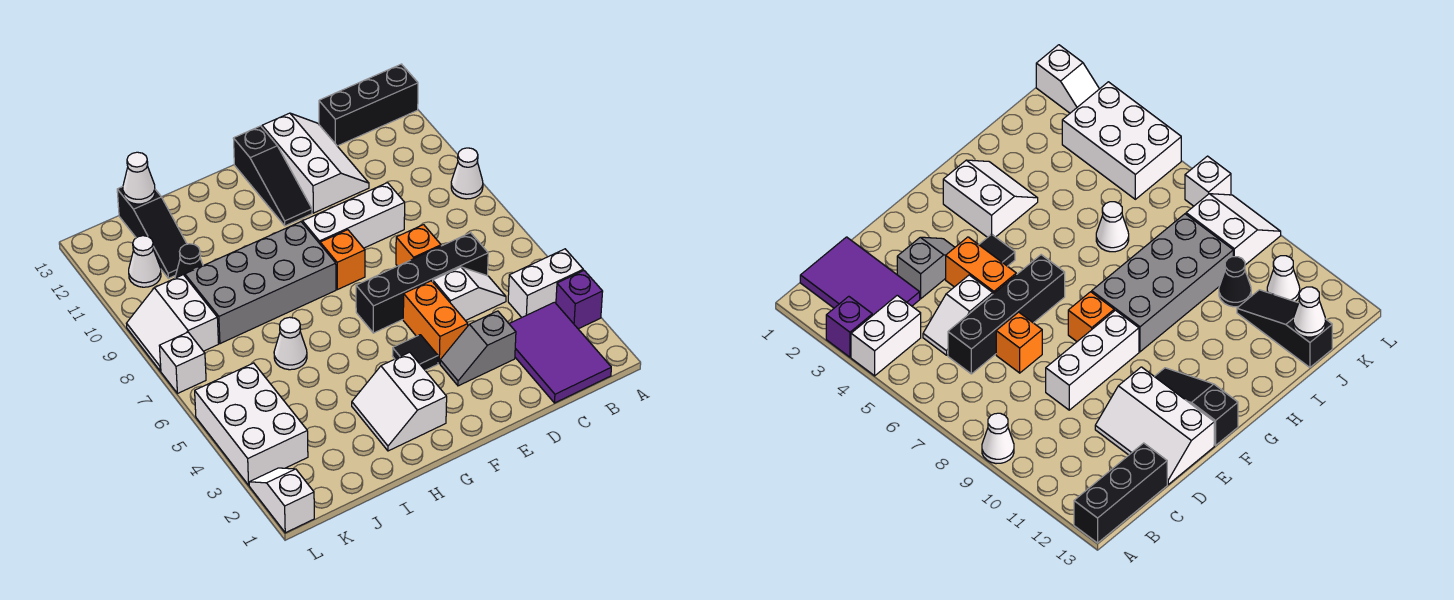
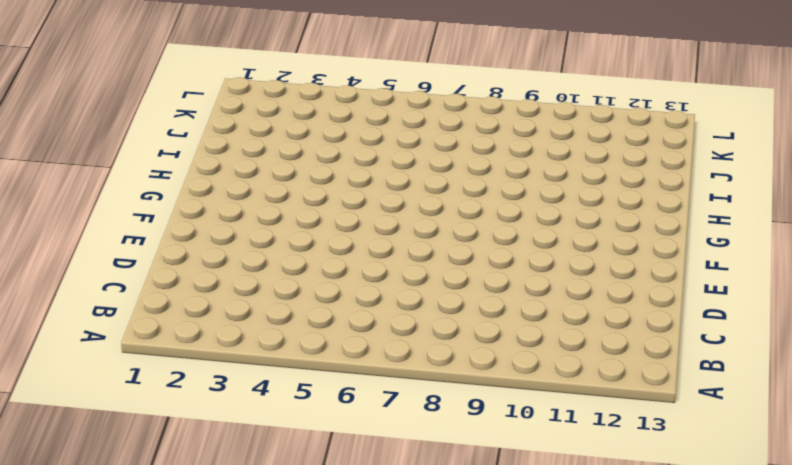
none -> purple brick A3 level 1
none -> white brick A4:B4 level 1
none -> white cone A9 level 1

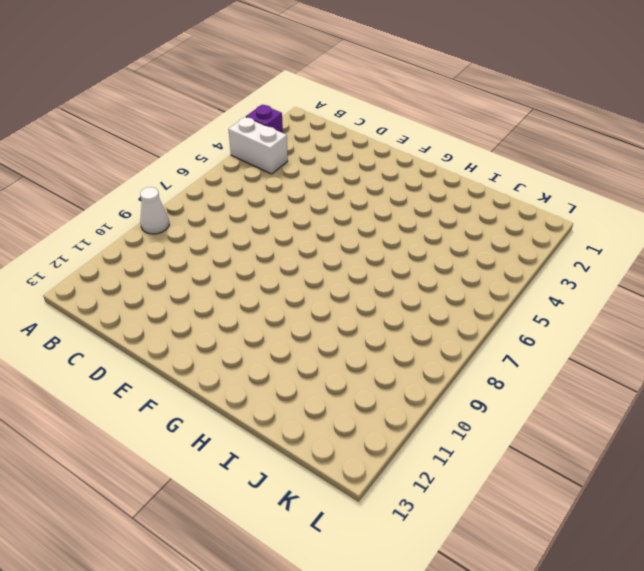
none -> black brick A13:C13 level 1
none -> purple tile B1:C3 level 1
none -> white slope C5:D5 level 1 top D

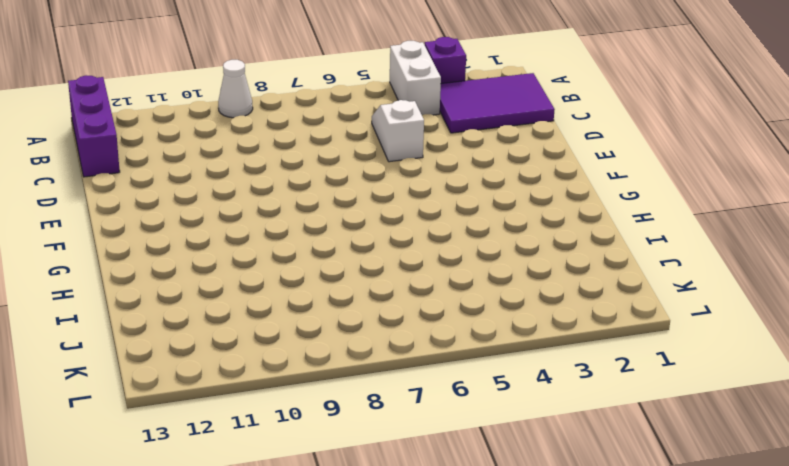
purple brick A13:C13 level 1 -> black brick A13:C13 level 1
none -> black brick C6:F6 level 1
none -> grey slope D3:E3 level 1 top D
none -> orange brick D7 level 1

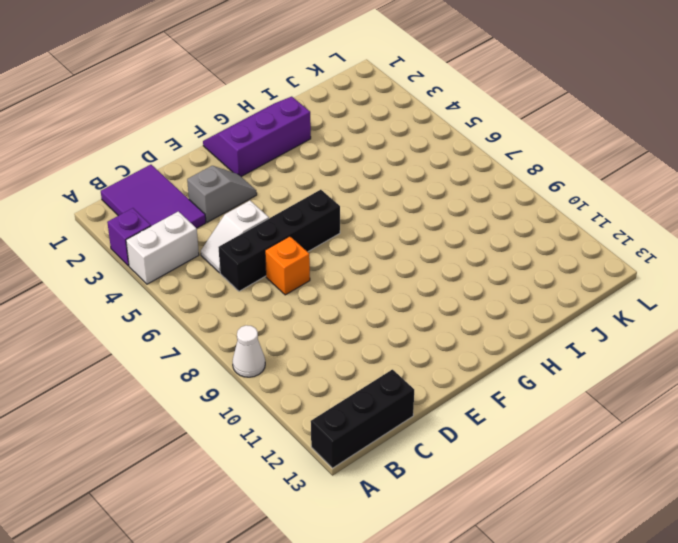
purple slope F1:H2 level 1 top 2 -> white slope G2:H3 level 1 top G
none -> white brick D9:F9 level 1
none -> white slope D11:E13 level 1 top E
none -> orange brick E4:E5 level 1

